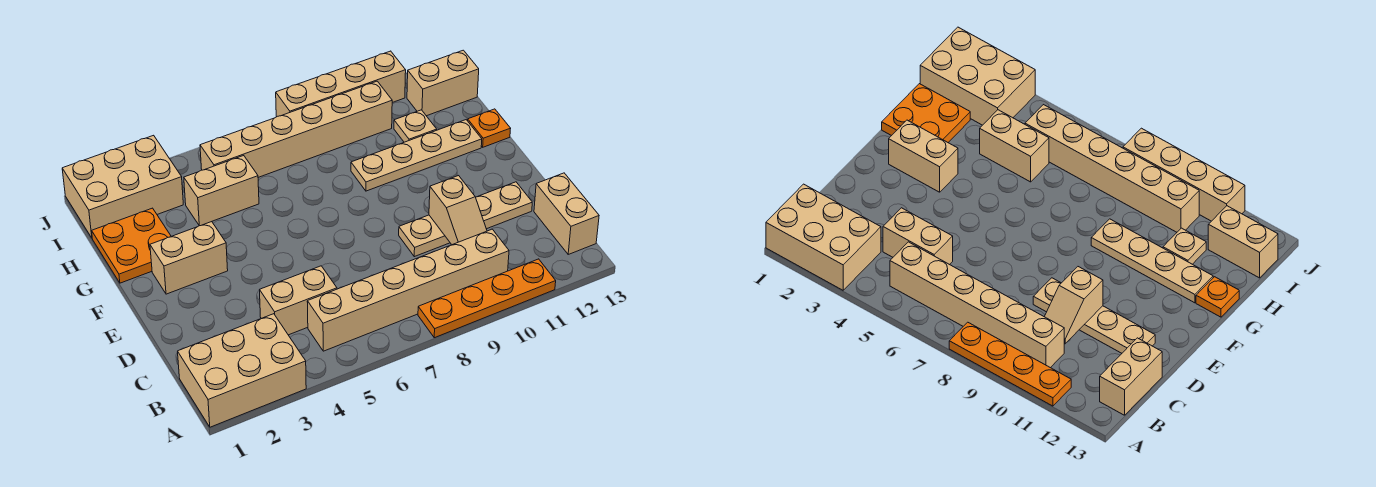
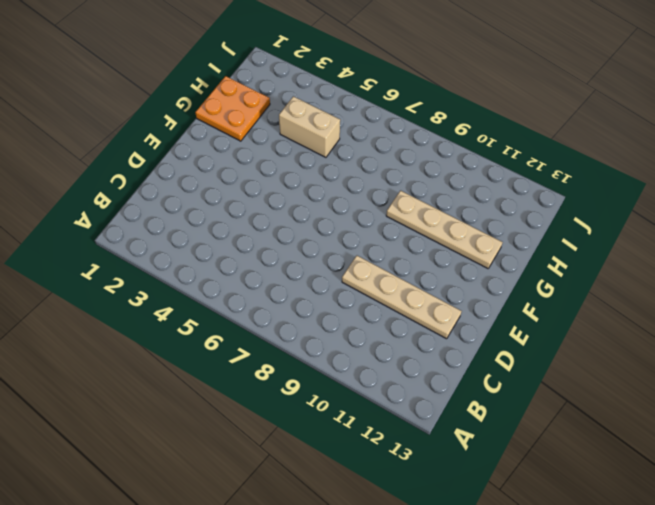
none -> tan brick A1:B3 level 1
none -> orange plate A8:A11 level 1
none -> tan brick B5:B10 level 1

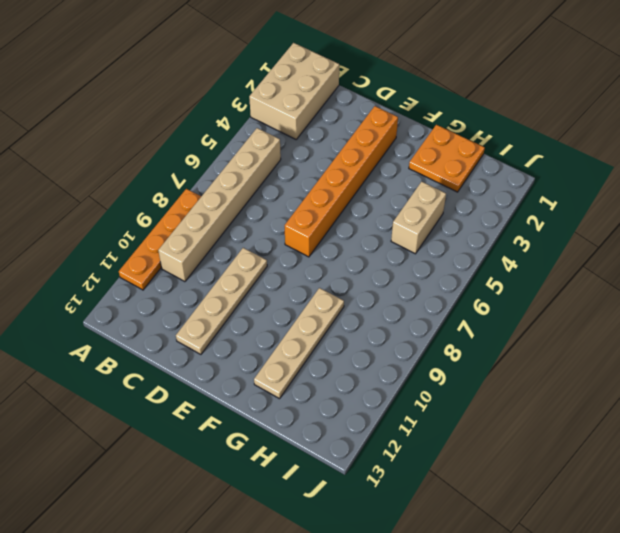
orange brick E2:E7 level 1 -> none
none -> tan brick B13:C13 level 1
none -> tan brick C4:C5 level 1
none -> tan brick F2:F3 level 1

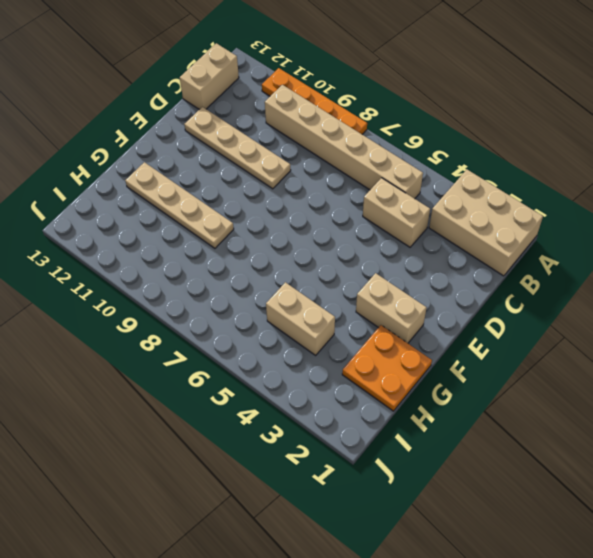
none -> orange plate G13 level 1
none -> tan plate H11 level 1
none -> tan brick I1:J3 level 1

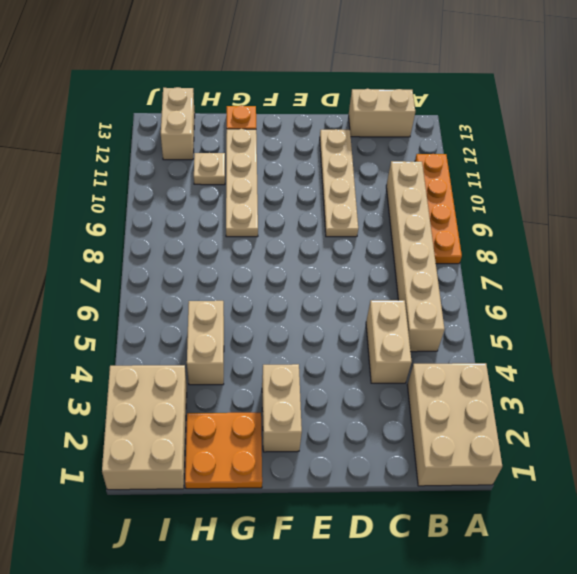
none -> tan brick I5:I10 level 1
none -> tan brick J8:J11 level 1
none -> tan slope C10:D10 level 2 top D

